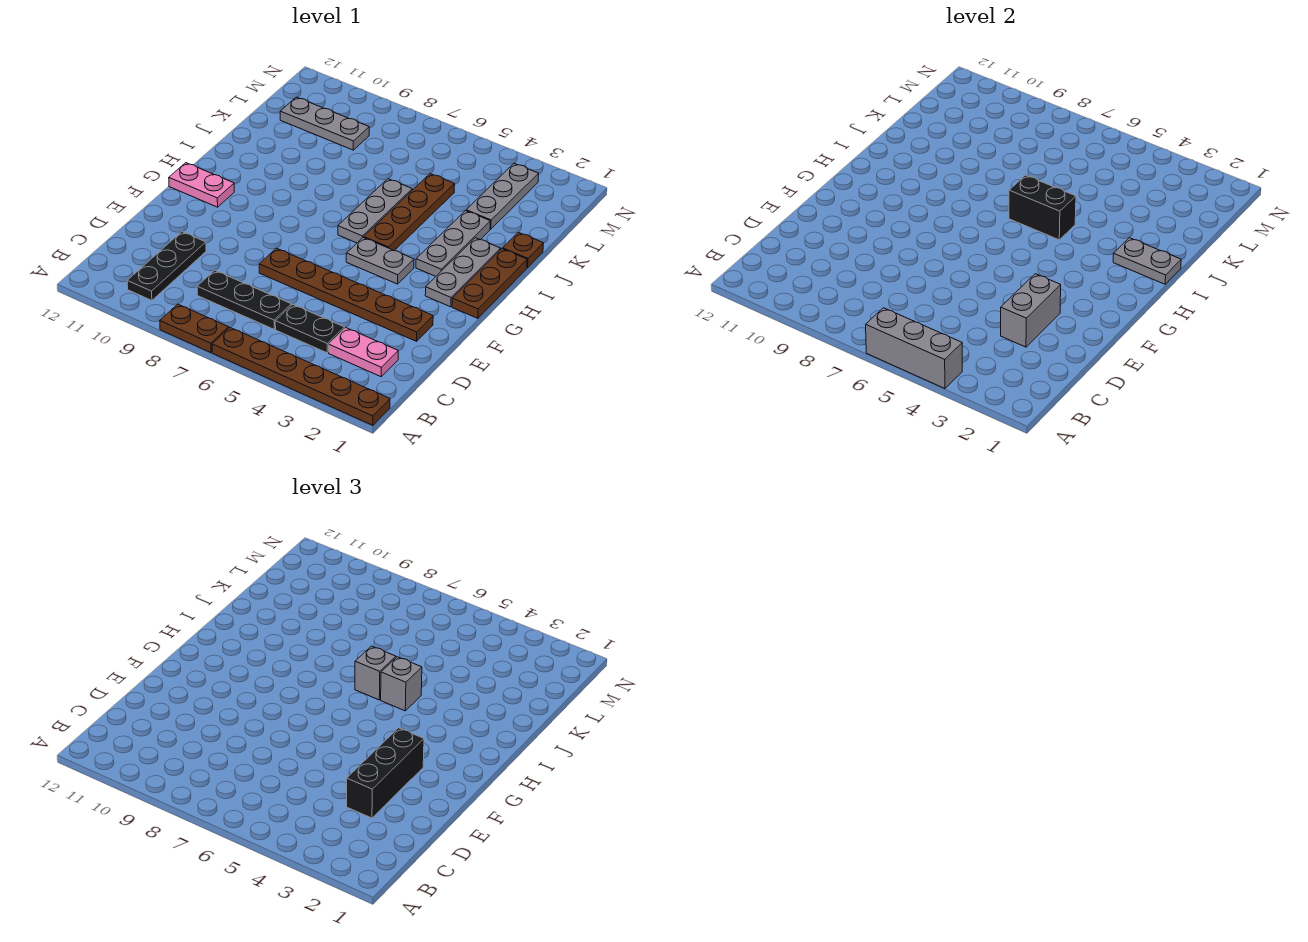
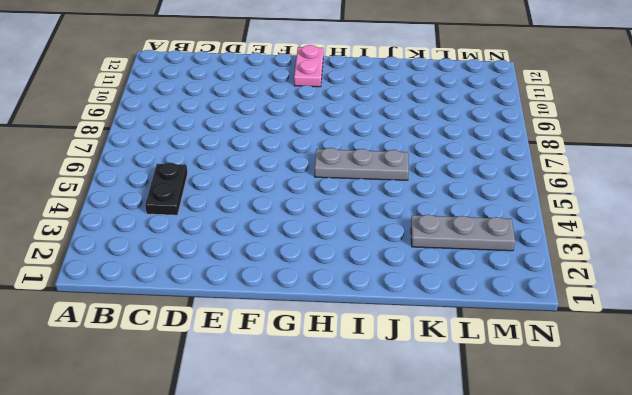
none -> brown plate A1:A6 level 1
none -> brown plate A7:A8 level 1
none -> black plate B10:D10 level 1

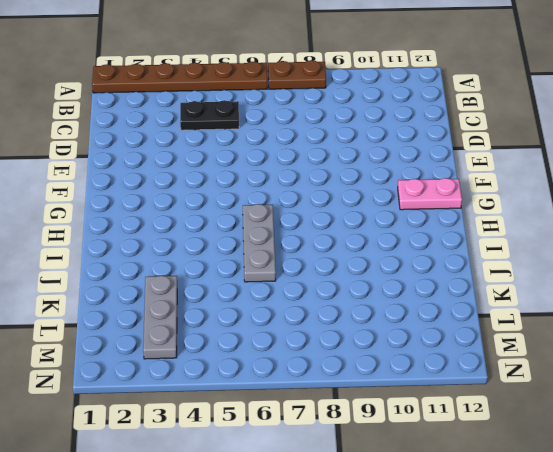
none -> black plate B10:D10 level 1
none -> pink plate C2:C3 level 1
none -> black plate C6:C8 level 1

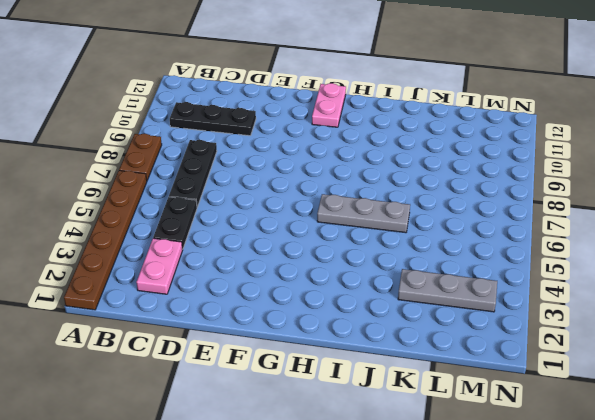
none -> brown plate E2:E7 level 1
none -> brown plate G1:I1 level 1
none -> grey plate G2:I2 level 1

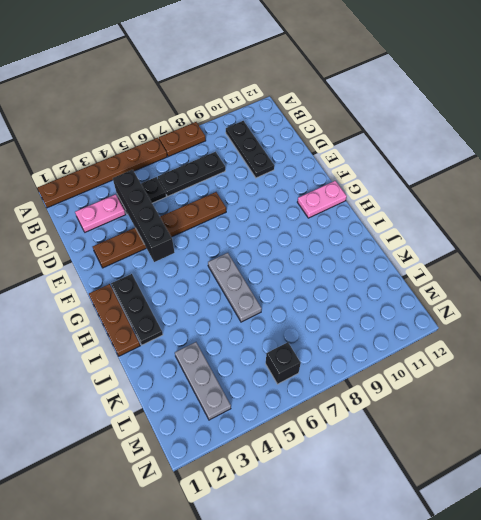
black brick C4:F4 level 2 -> none
black plate G2:I2 level 1 -> grey plate G2:I2 level 1
black brick M6 level 1 -> none
none -> grey plate G4:G5 level 1
none -> grey plate H3:J3 level 1
none -> brown plate H5:K5 level 1

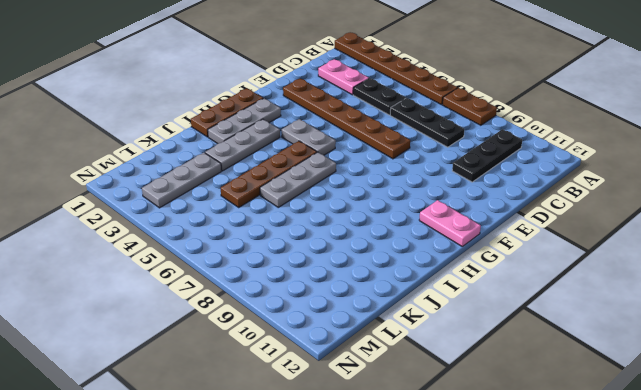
none -> brown plate J1 level 1
none -> grey plate L9:L11 level 1
none -> grey brick A4:A6 level 2

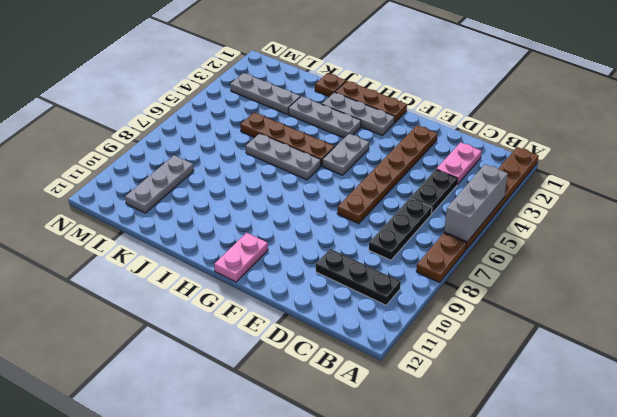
none -> grey brick D3:E3 level 2
none -> grey plate I1:I2 level 2
none -> black brick I5:I6 level 2

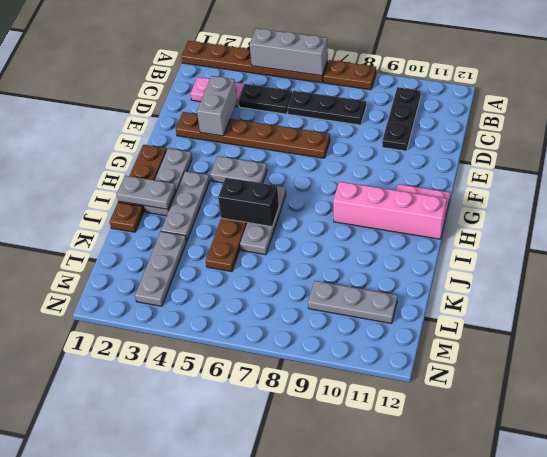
pink brick H9:H12 level 1 -> none
none -> black brick D3:F3 level 3
none -> grey brick I5 level 3
none -> grey brick I6 level 3

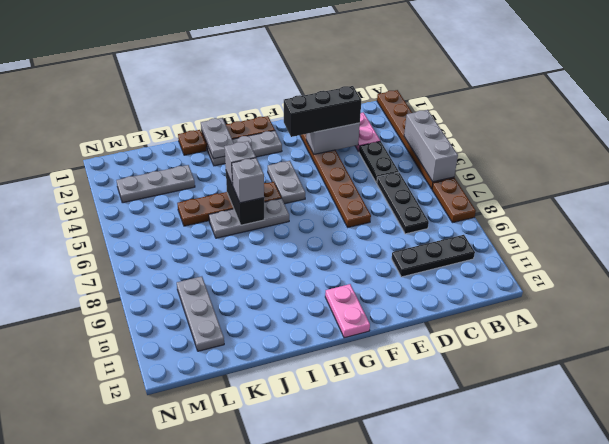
none -> grey plate H3:J3 level 1

